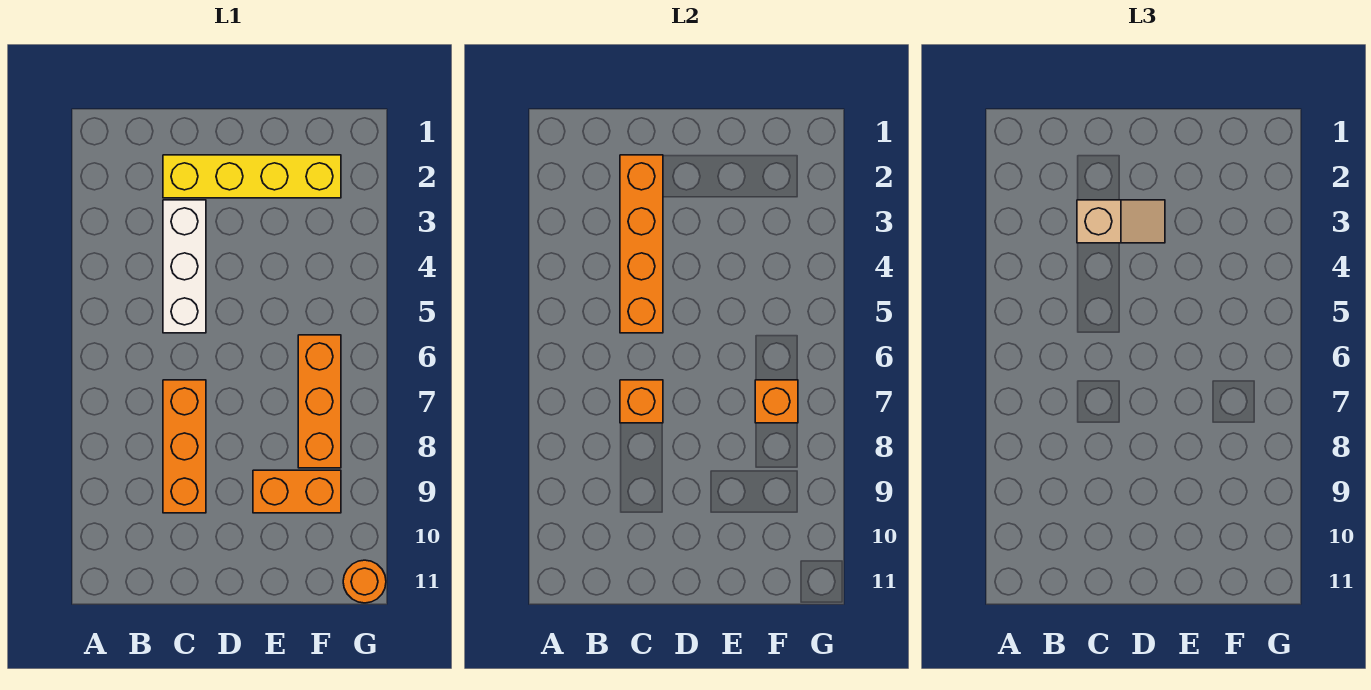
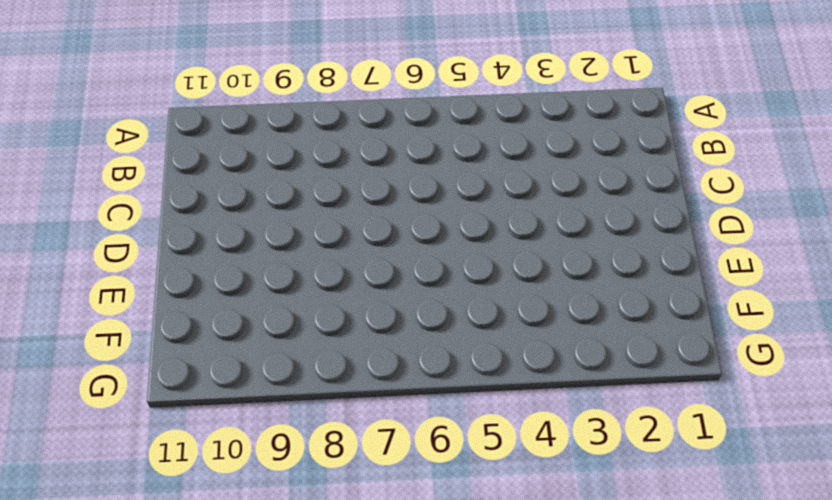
none -> yellow brick C2:F2 level 1
none -> white brick C3:C5 level 1

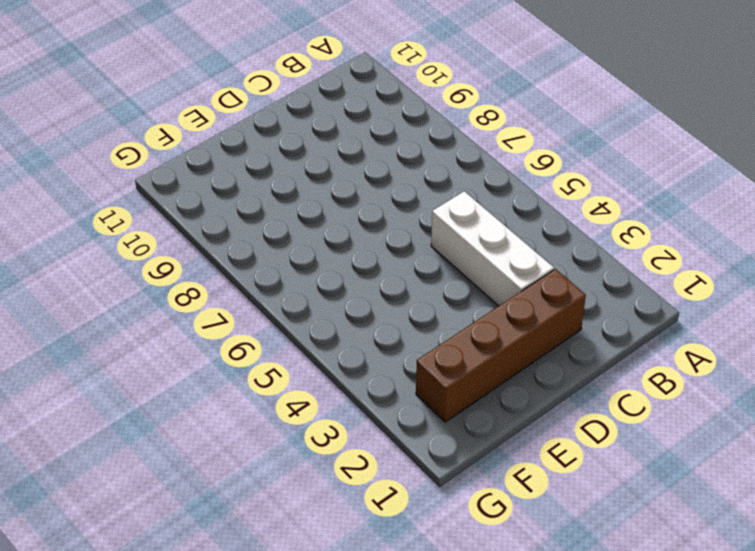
brown brick C2:F2 level 1 -> yellow brick C2:F2 level 1
none -> orange brick C7:C9 level 1
none -> orange brick E9:F9 level 1

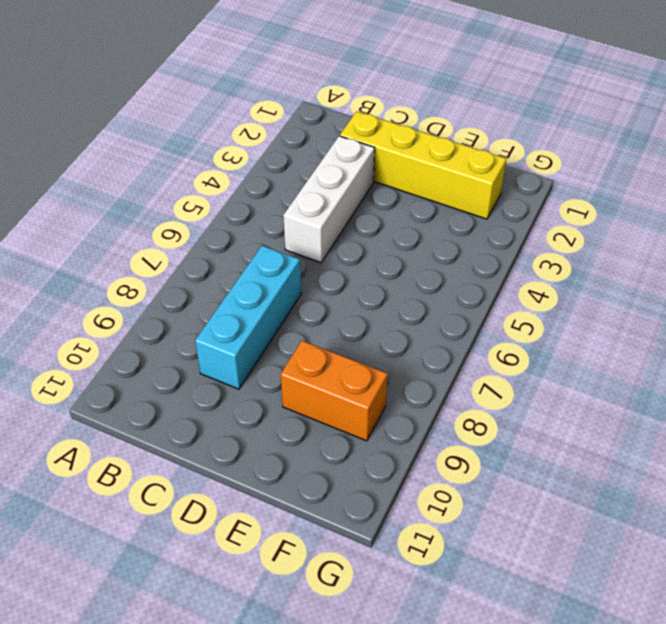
cyan brick C7:C9 level 1 -> orange brick C7:C9 level 1
none -> orange brick F6:F8 level 1
none -> orange round brick G11 level 1

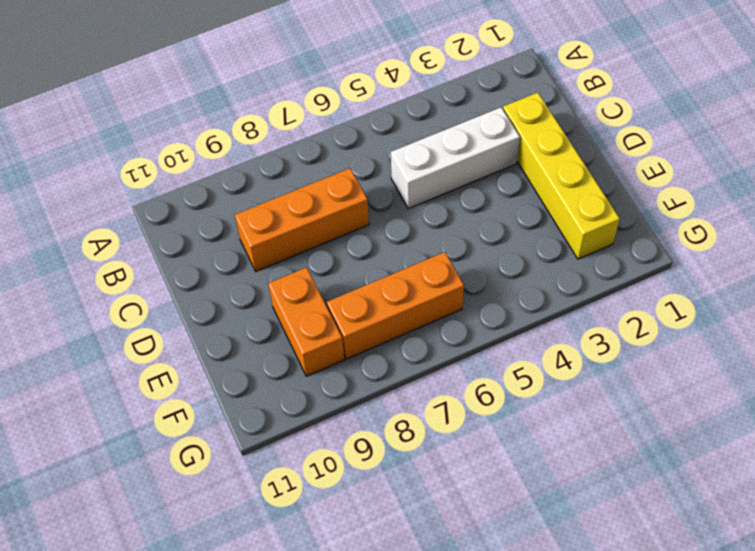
none -> orange round brick G11 level 1
none -> orange brick C2:C5 level 2

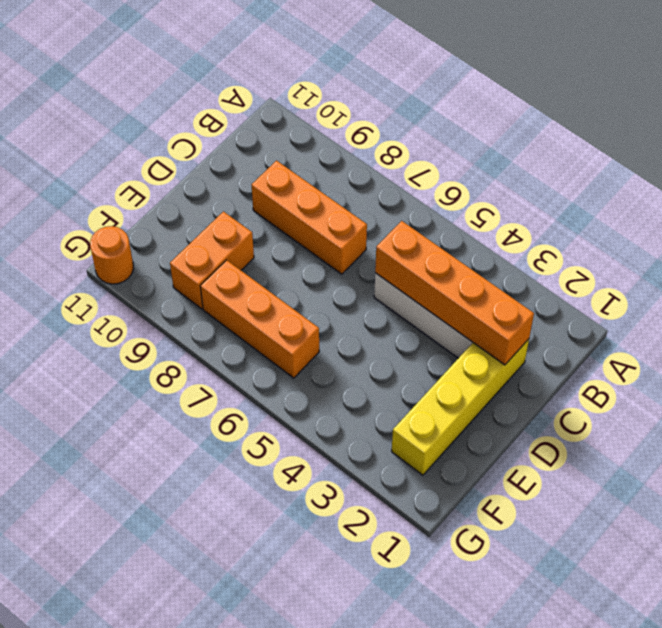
none -> orange brick C7 level 2
none -> orange brick F7 level 2

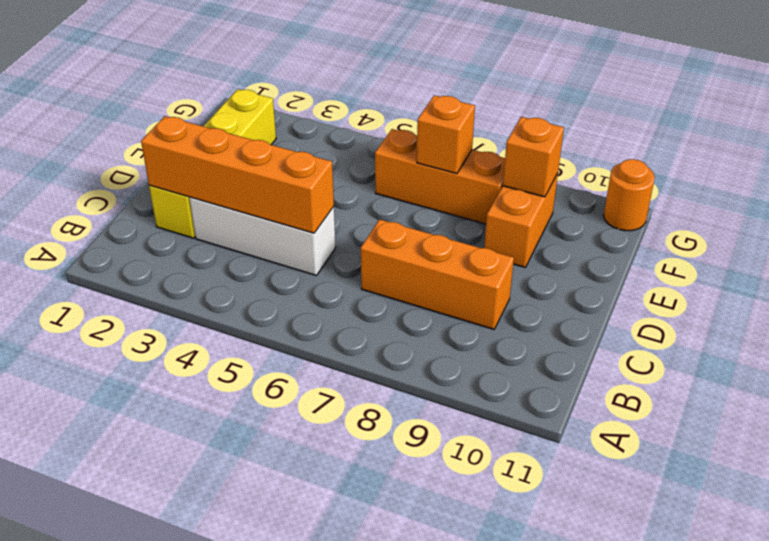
orange brick F9 level 2 -> orange brick C7 level 2
none -> tan slope C3:D3 level 3 top C

